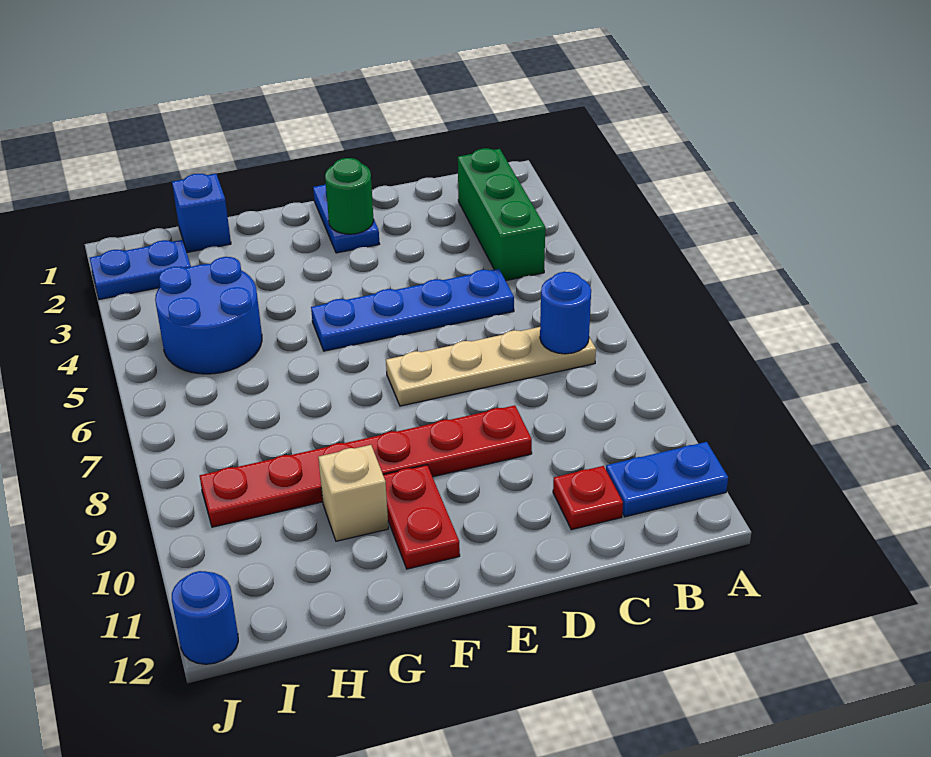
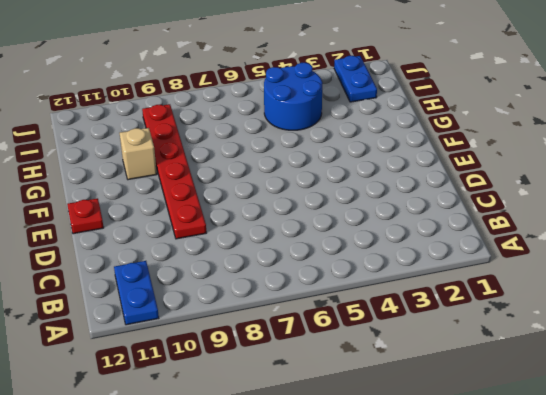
red plate E12 level 1 -> red plate C11 level 1
none -> green brick B2:B4 level 1
none -> tan plate B7:E7 level 1
none -> blue plate C5:F5 level 1

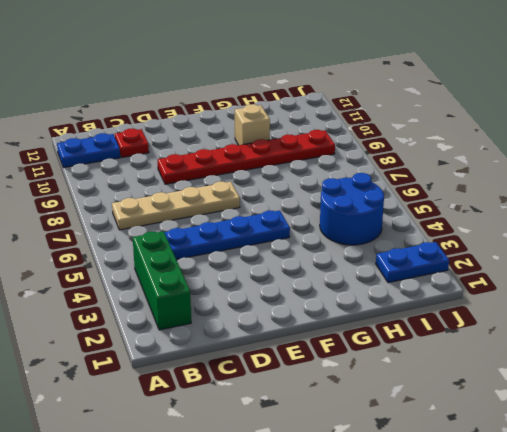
none -> blue plate E1:E2 level 1
none -> red plate F10:F11 level 1
none -> blue brick H1 level 1

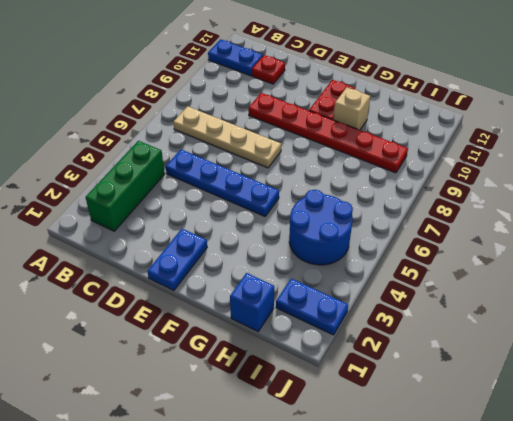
none -> blue round brick J12 level 1
none -> blue round brick B7 level 2
none -> green round brick E2 level 2

